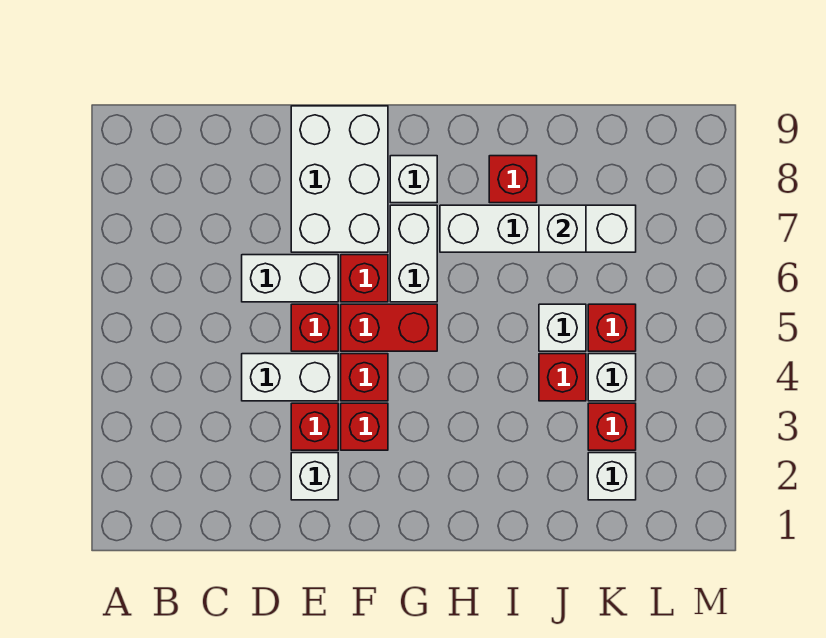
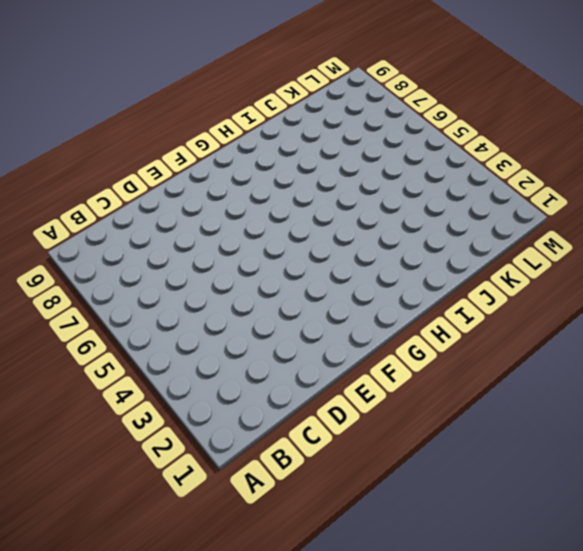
none -> white brick D4:E4 level 1
none -> white brick D6:E6 level 1
none -> white brick E2 level 1

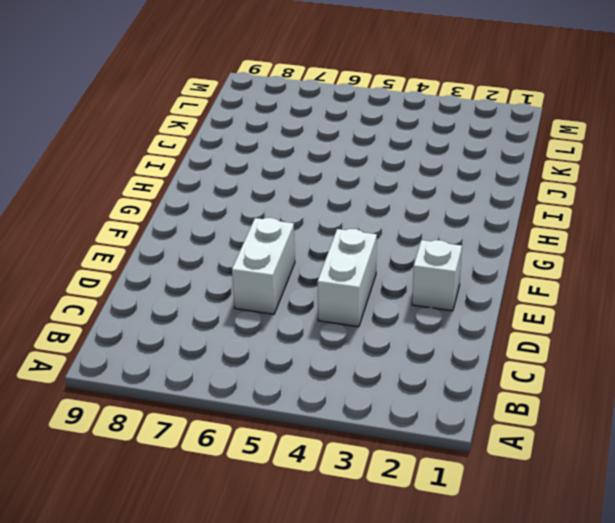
none -> red brick E3 level 1
none -> red brick E5 level 1
none -> white brick E7:F9 level 1

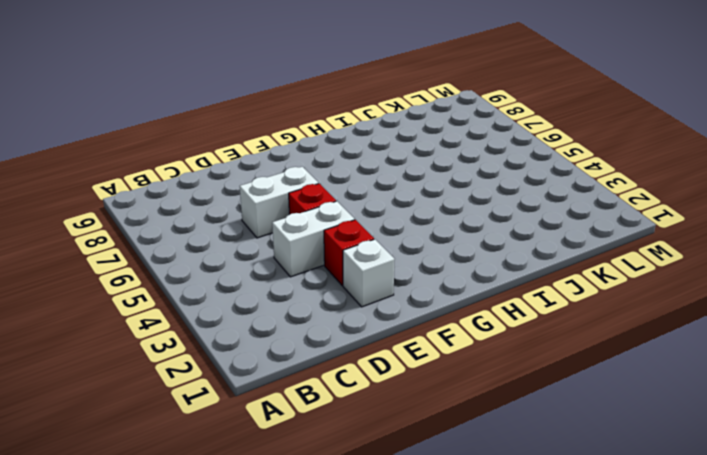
none -> white brick E7:F9 level 1
none -> red brick F3 level 1
none -> red brick F4 level 1

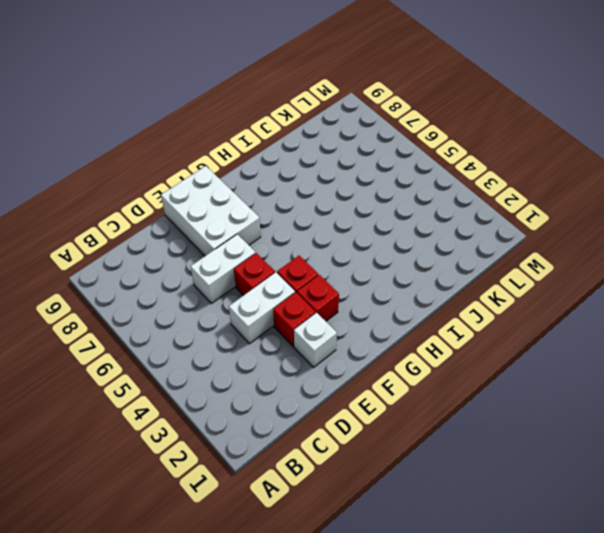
none -> red brick F5:G5 level 1
none -> red brick F6 level 1
none -> white brick G6:G7 level 1

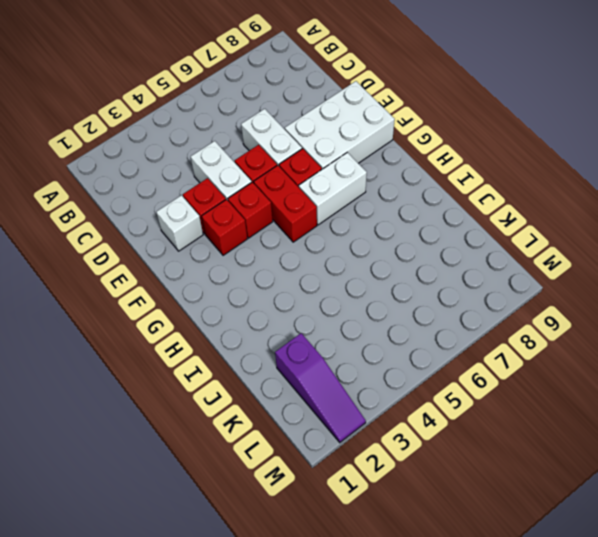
purple slope K2:M2 level 1 top K -> white brick K2 level 1
none -> white brick G8 level 1
none -> white brick H7:K7 level 1
none -> red brick I8 level 1

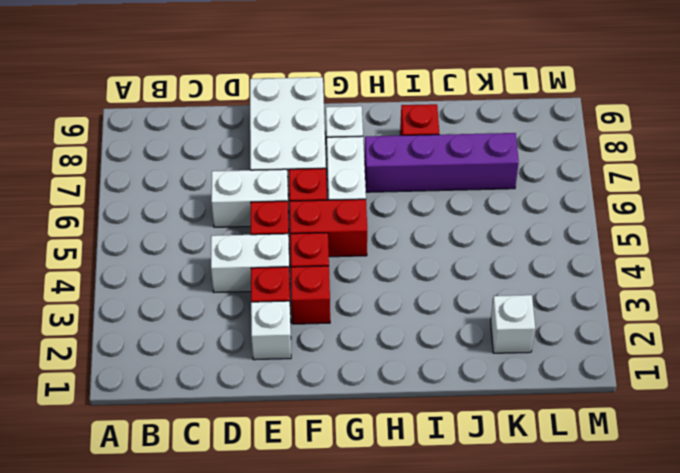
purple brick H7:K7 level 1 -> white brick H7:K7 level 1
none -> red brick J4 level 1
none -> white brick J5 level 1
none -> red brick K3 level 1

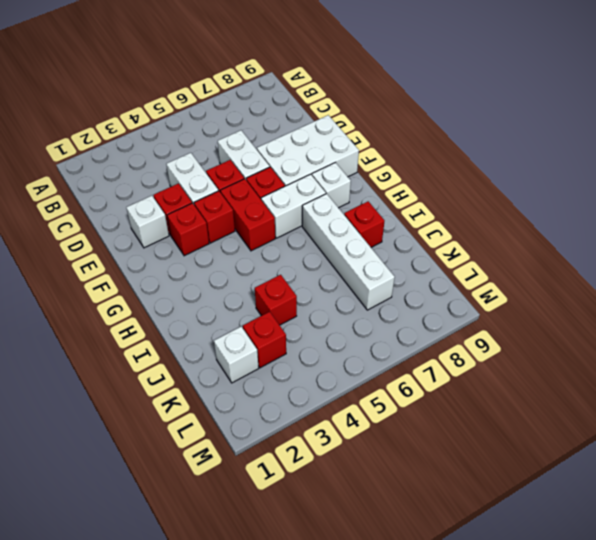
none -> white brick J5 level 1
none -> white brick K4 level 1
none -> red brick K5 level 1

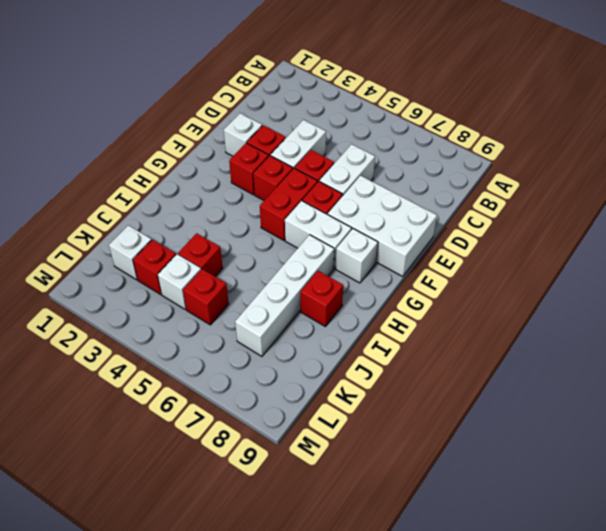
none -> white brick J5 level 1
none -> white brick J7 level 2

